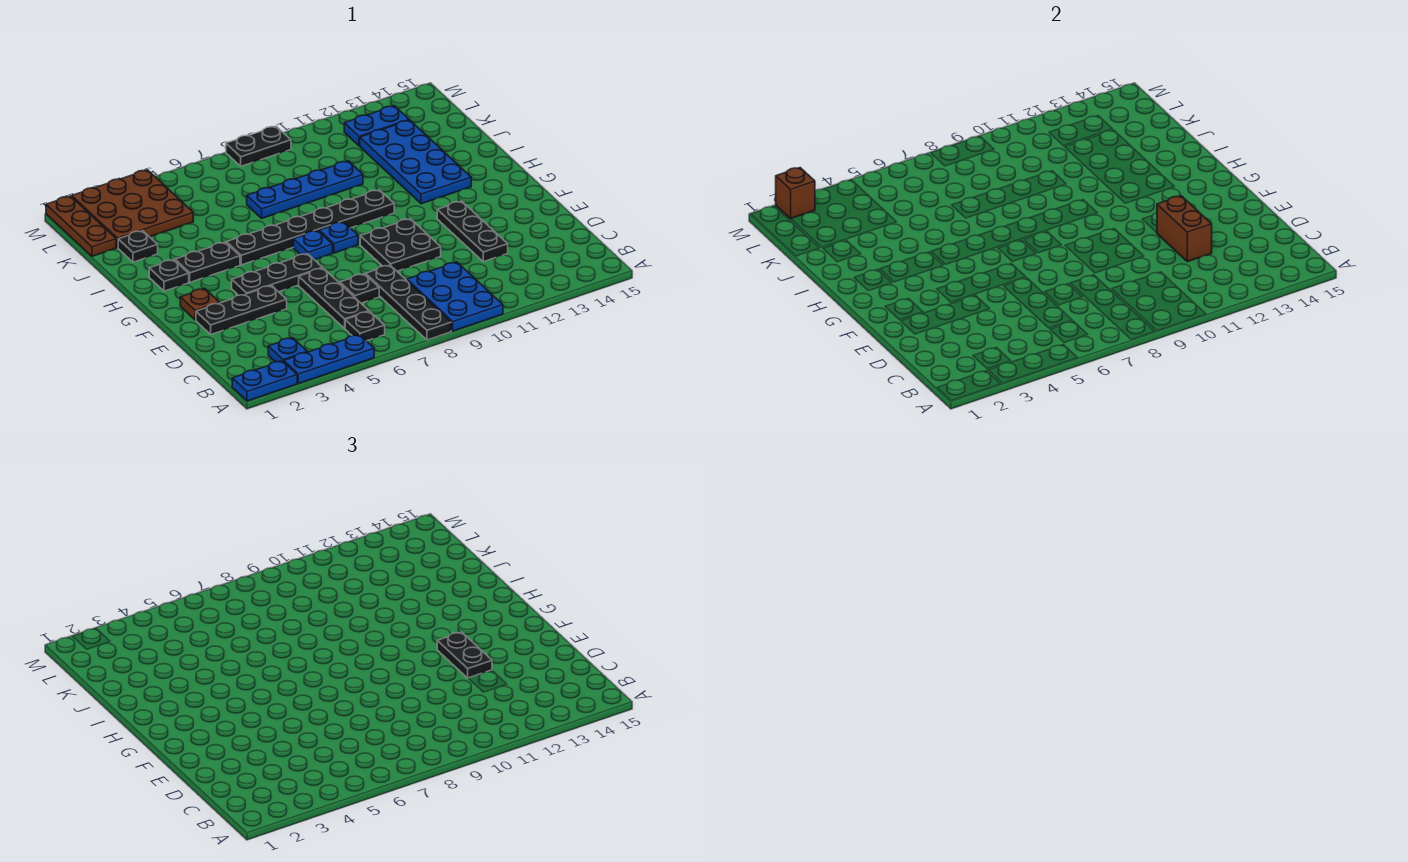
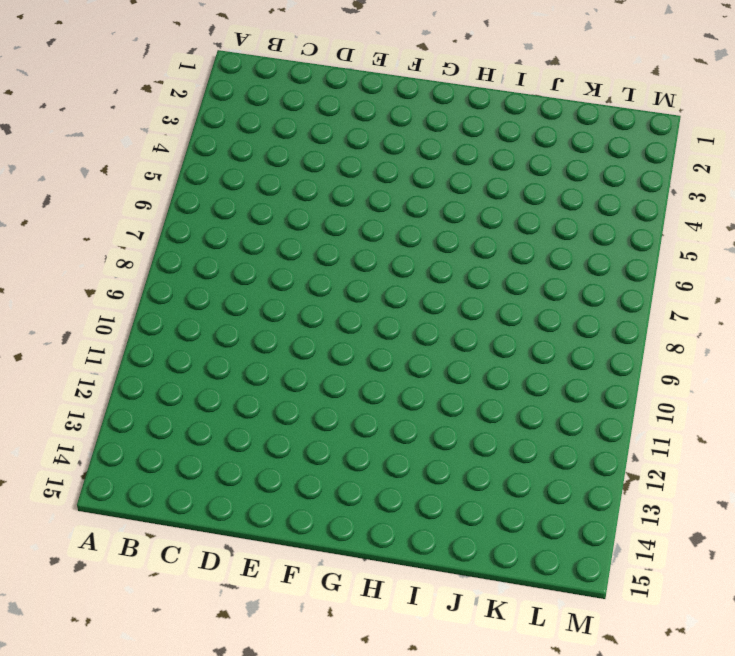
none -> blue plate A1:A2 level 1
none -> blue plate A3:A5 level 1
none -> black plate A8:D8 level 1

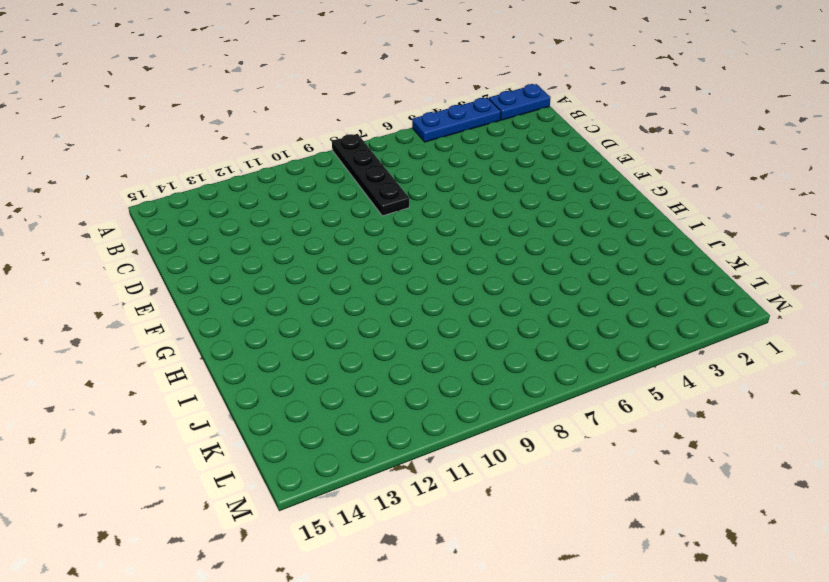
none -> blue plate A9:C10 level 1
none -> blue plate B3 level 1
none -> black plate B6 level 1

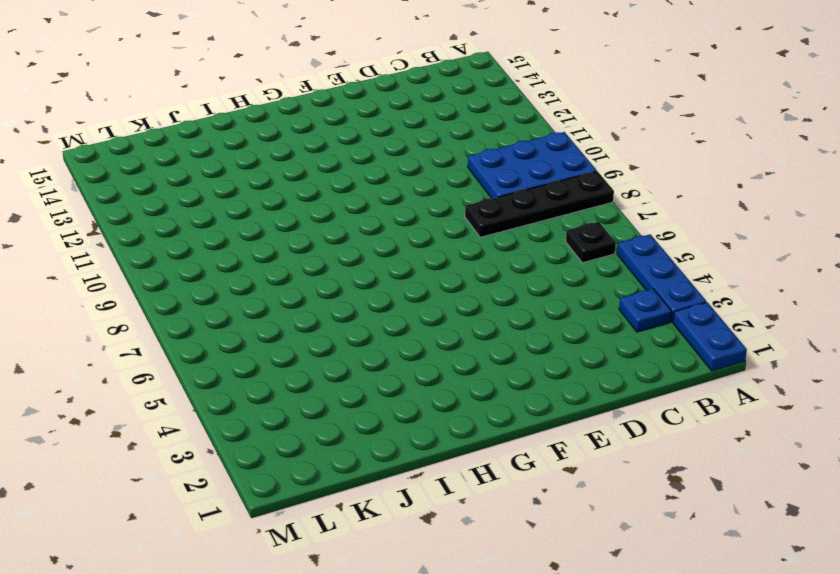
none -> black plate C6:E6 level 1
none -> black plate D7 level 1
none -> black plate D12:F12 level 1

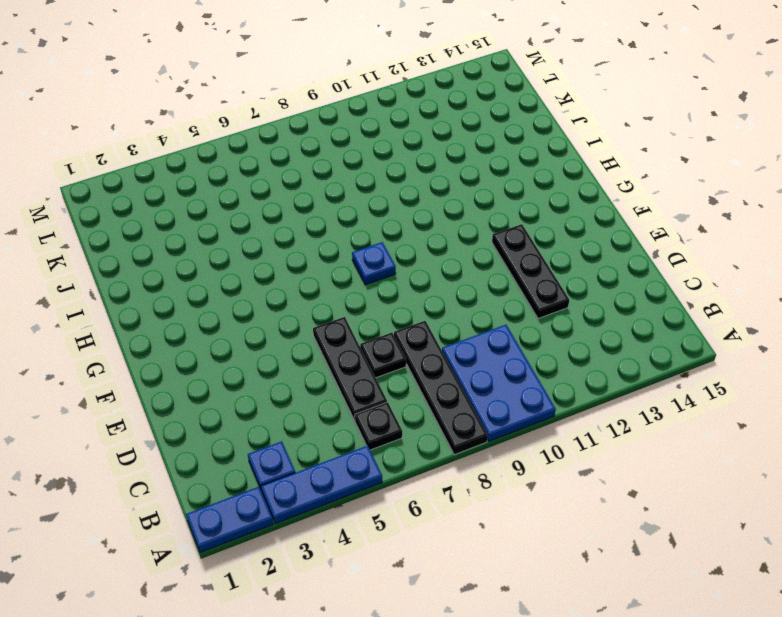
none -> black plate E2:E4 level 1
none -> black plate E9:F10 level 1
none -> brown plate F2 level 1

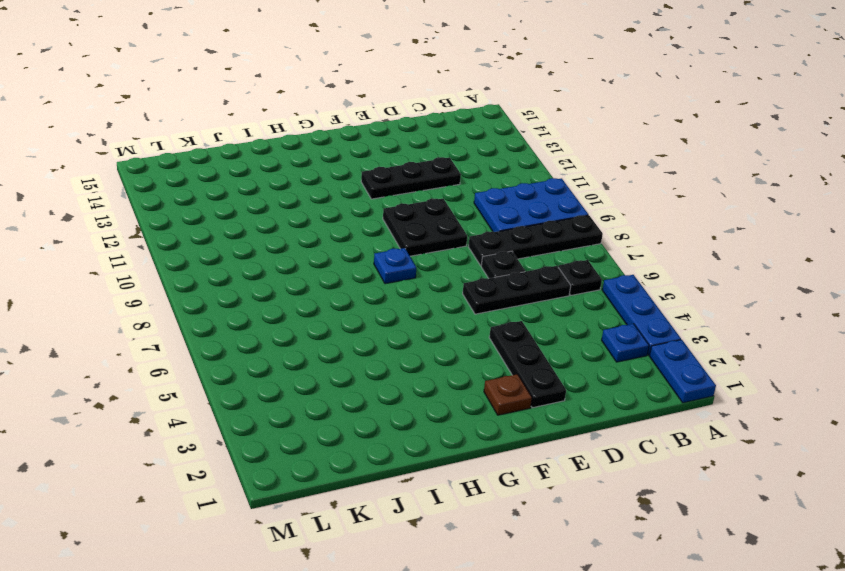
none -> black plate F4:F6 level 1
none -> blue plate G7 level 1
none -> black plate H2 level 1

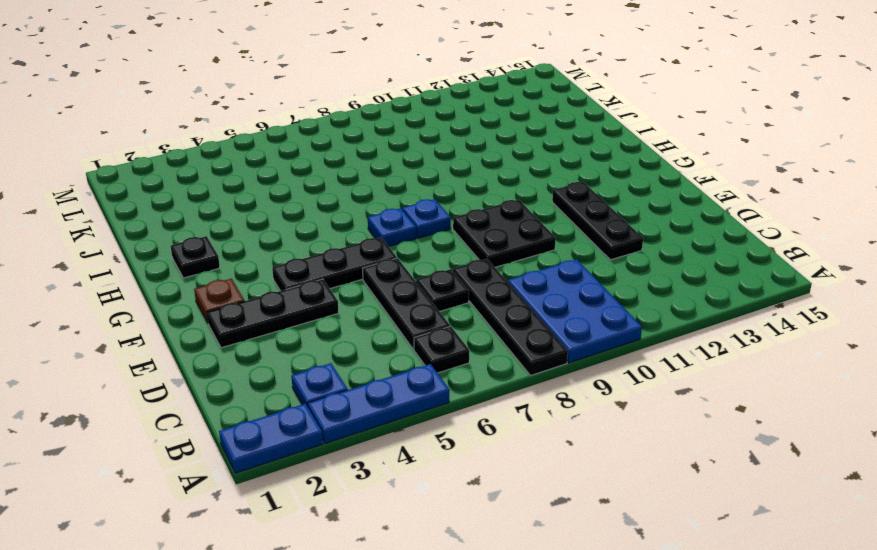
none -> black plate H3:H4 level 1
none -> black plate H5:H10 level 1
none -> blue plate H12:K13 level 1

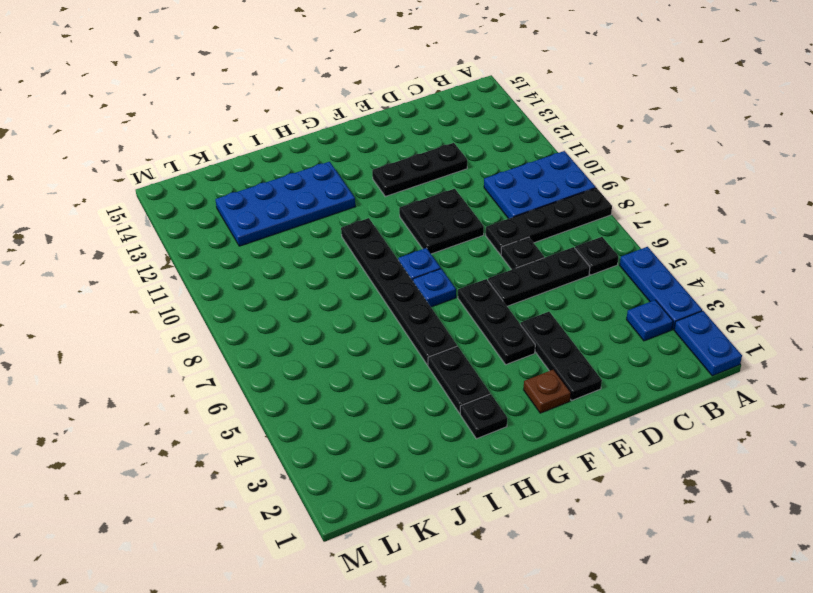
none -> black plate J2 level 1
none -> blue plate J7:J10 level 1
none -> brown plate K1:M1 level 1

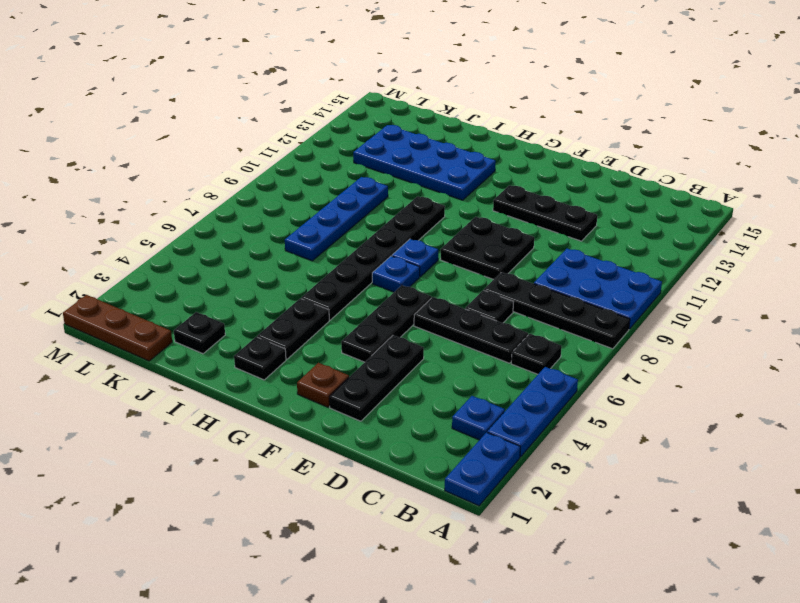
none -> brown plate K2:M4 level 1
none -> blue plate L12:L13 level 1
none -> black plate M8:M9 level 1

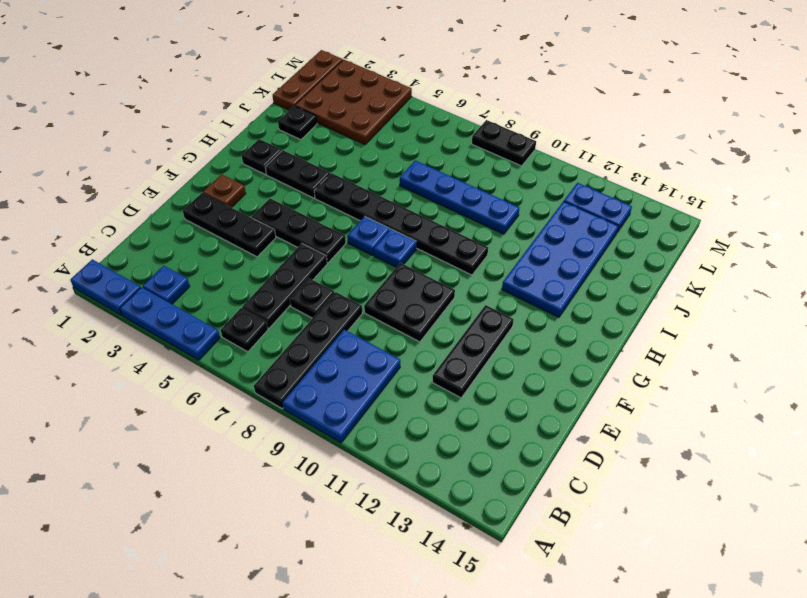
none -> brown brick D12:E12 level 2
none -> brown brick M2 level 2
none -> black plate E12:F12 level 3

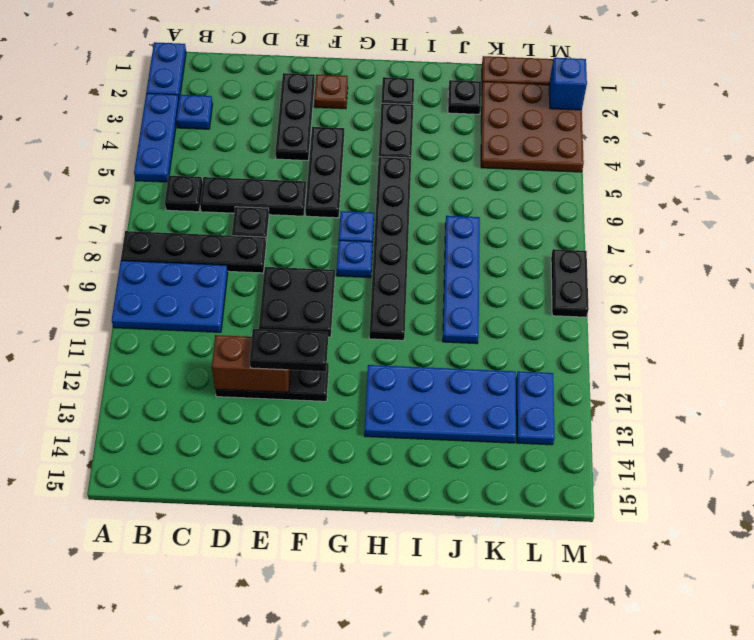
blue brick M2 level 2 -> brown brick M2 level 2

